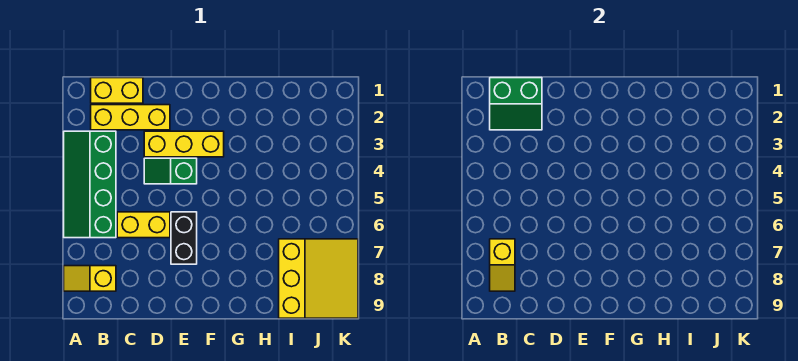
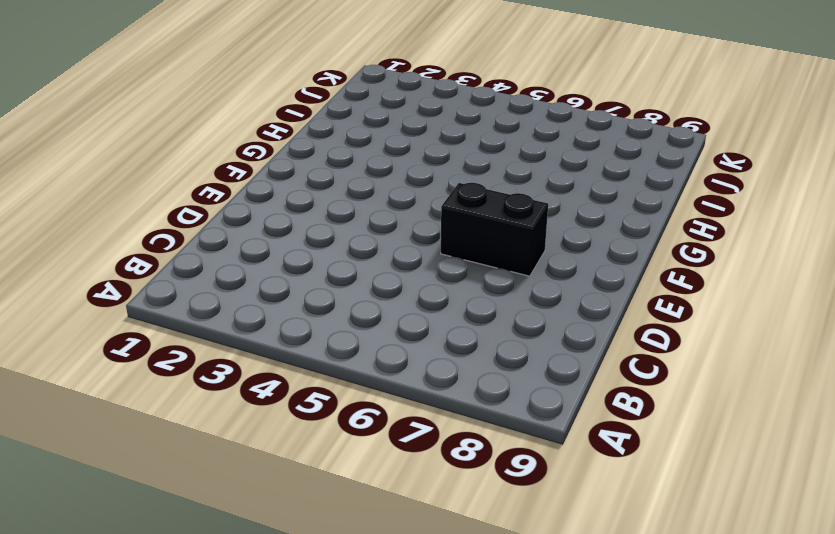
none -> green slope A3:B6 level 1 top B
none -> yellow slope A8:B8 level 1 top B

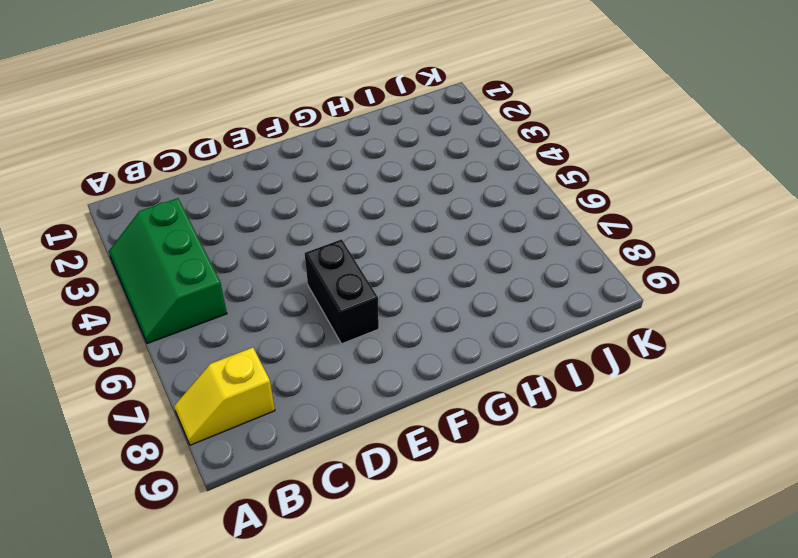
green slope A3:B5 level 1 top B -> green slope A3:B6 level 1 top B
none -> yellow brick B1:C1 level 1
none -> yellow brick B2:D2 level 1

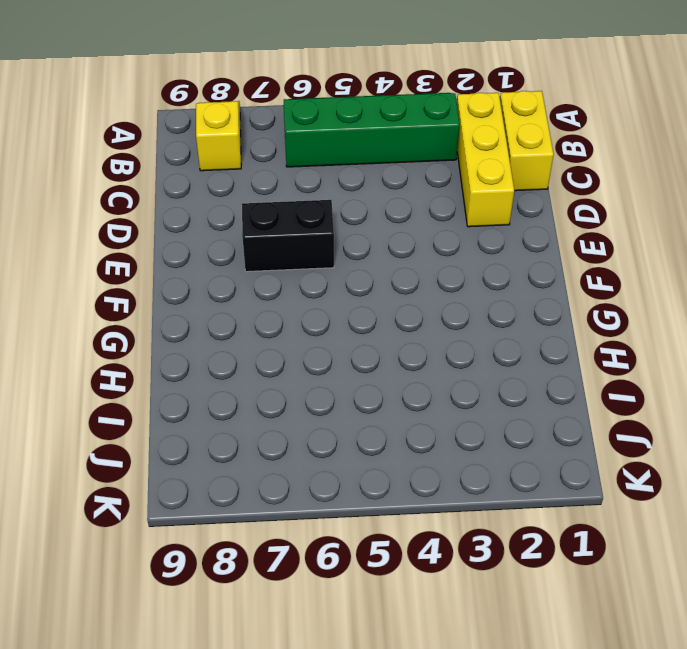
none -> yellow brick C6:D6 level 1
none -> yellow brick D3:F3 level 1

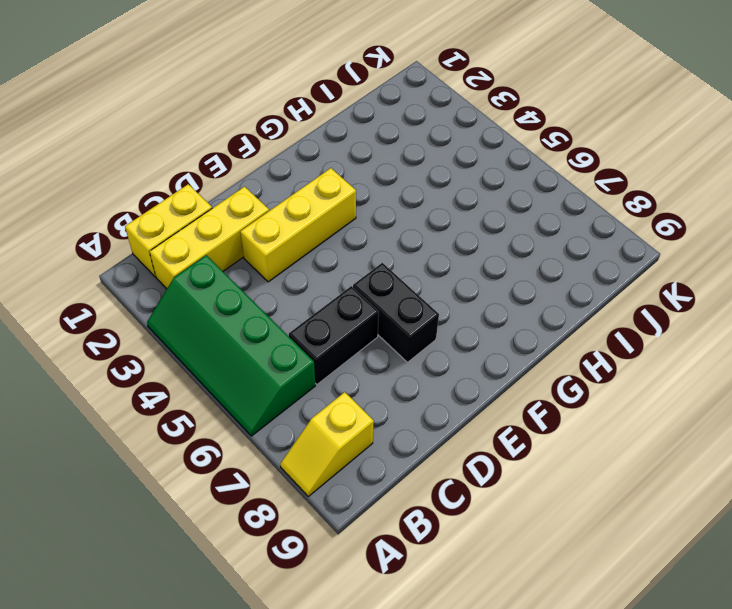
black brick C6:D6 level 1 -> yellow brick C6:D6 level 1
none -> green slope D4:E4 level 1 top E
none -> yellow slope I7:K9 level 1 top I

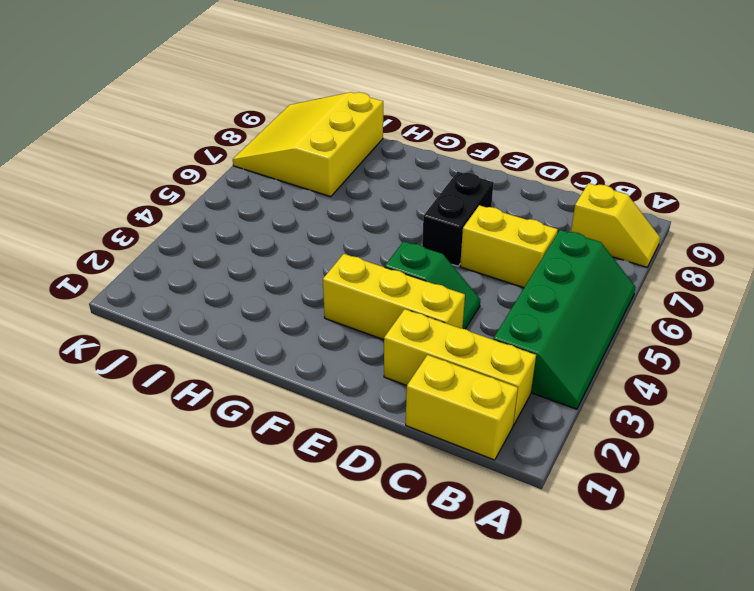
none -> green slope B1:C2 level 2 top 1
none -> yellow slope B7:B8 level 2 top 7

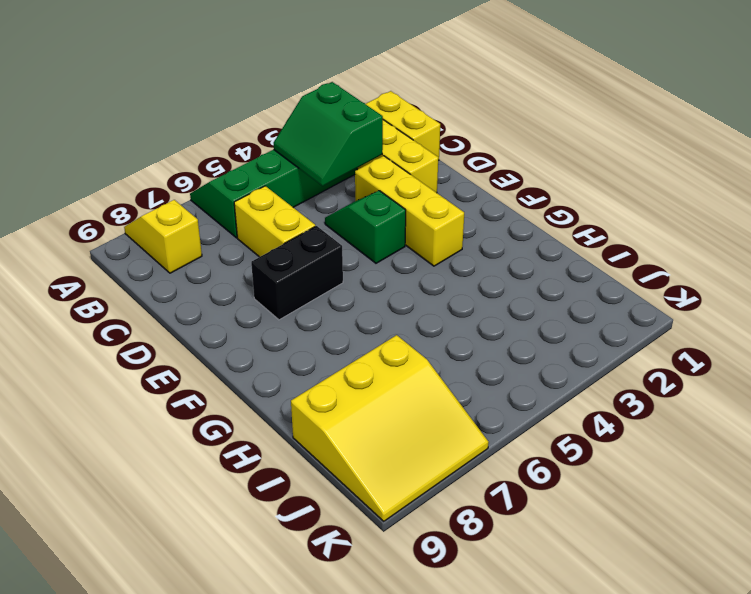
green slope B3:C4 level 2 top 3 -> green slope B1:C2 level 2 top 1
none -> yellow slope B7:B8 level 2 top 7

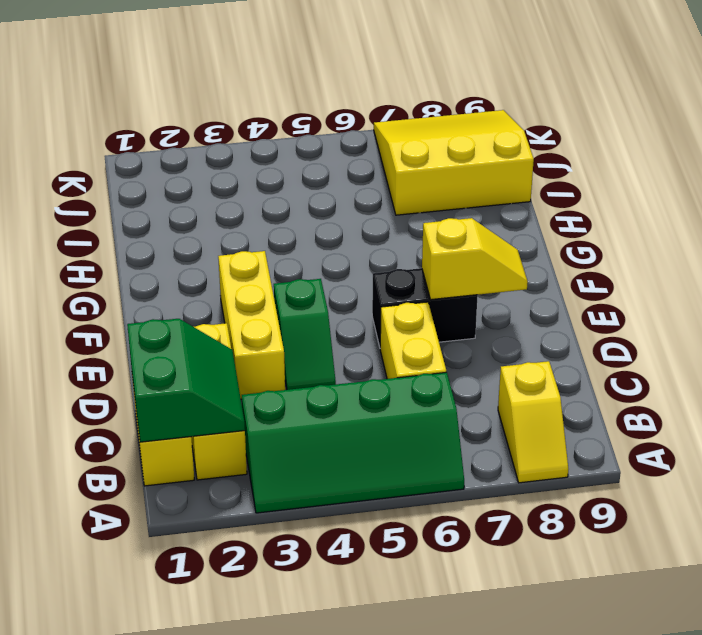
yellow slope E7:E8 level 2 top 7 -> yellow slope B7:B8 level 2 top 7

